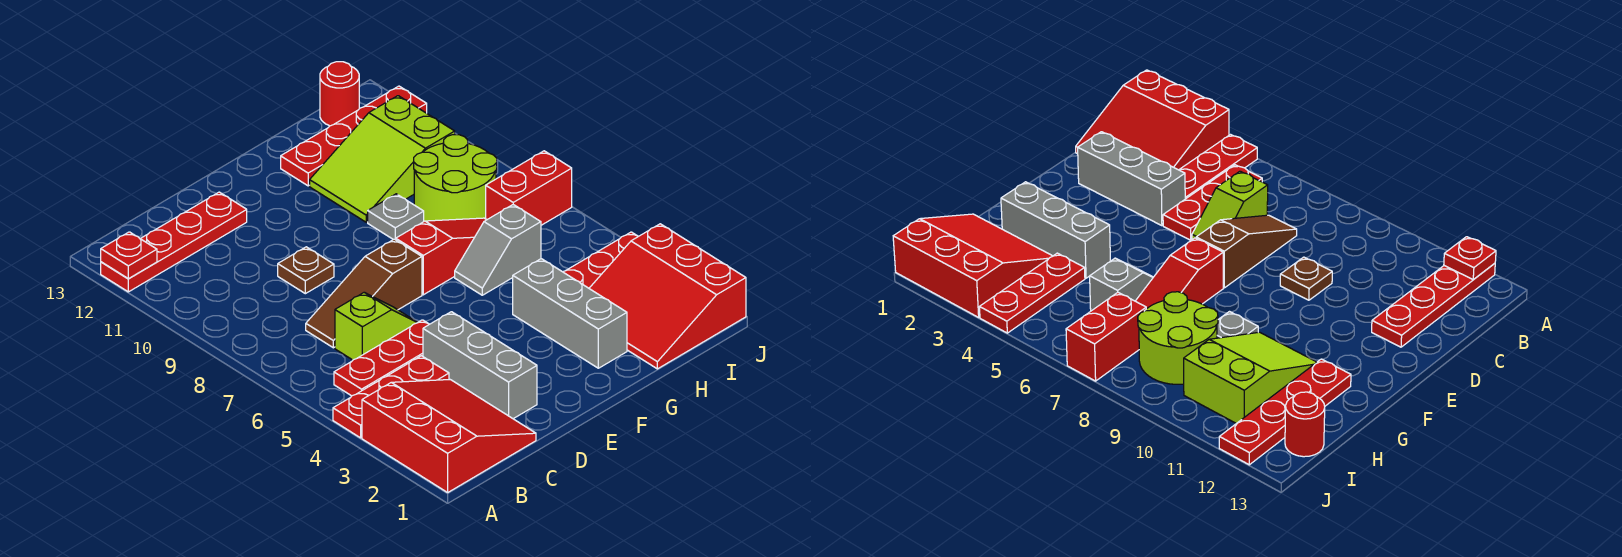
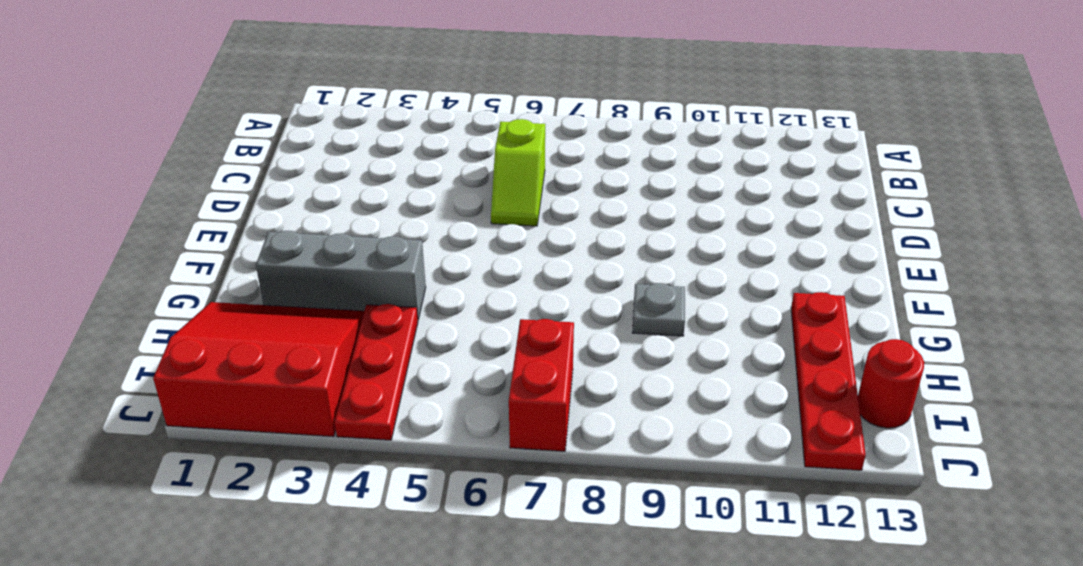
none -> red slope A1:C3 level 1 top A
none -> red plate A4:C4 level 1
none -> red plate A12:D12 level 1

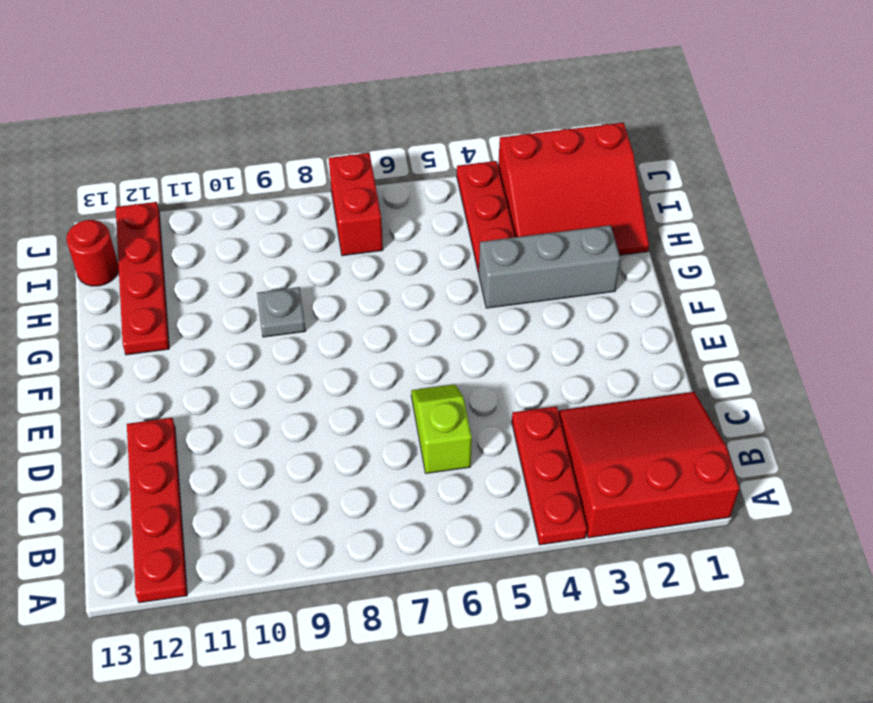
none -> red plate B5:D5 level 1
none -> brown slope C7:E7 level 1 top E
none -> grey brick D2:D4 level 1

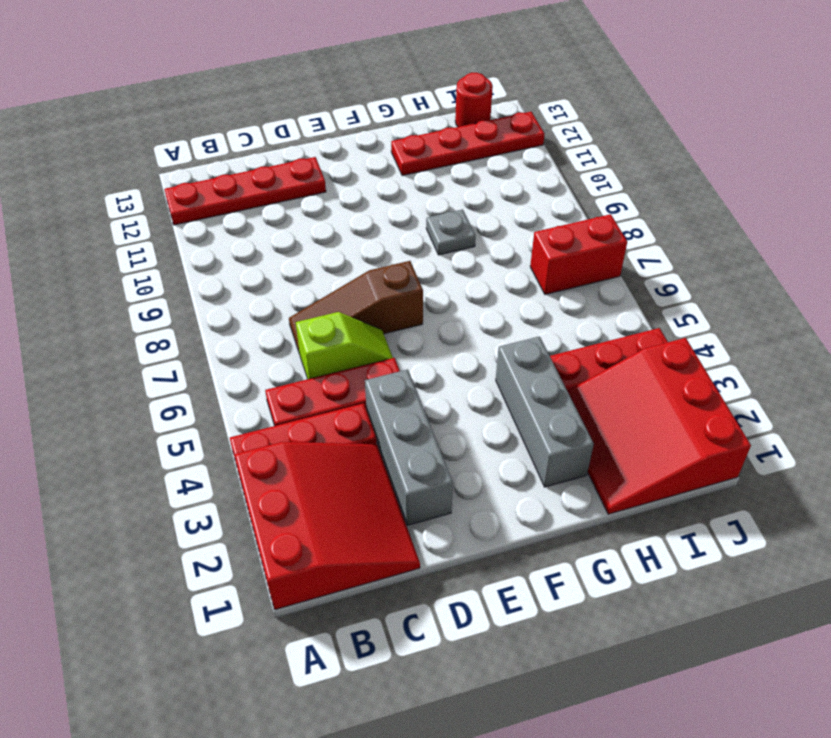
none -> brown plate D9 level 1
none -> red slope F7:H7 level 1 top F
none -> grey slope G6:H6 level 1 top H

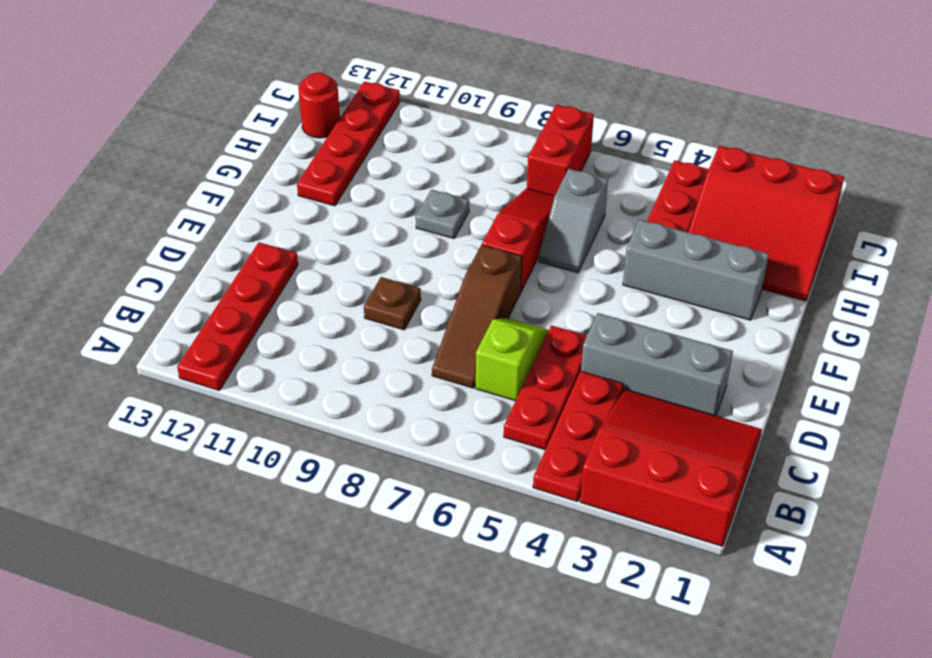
none -> lime slope G10:I11 level 1 top I
none -> lime round brick H8:I9 level 1
none -> red plate A12 level 2

